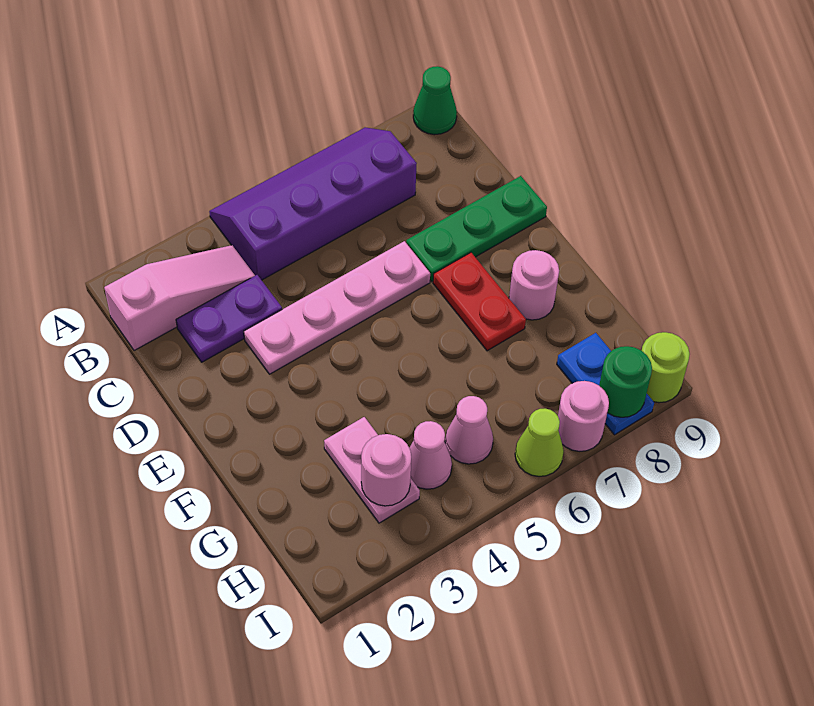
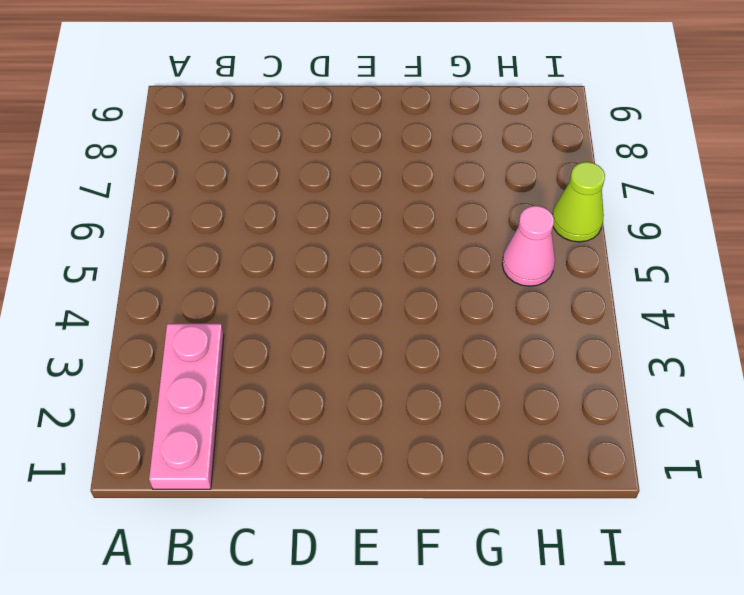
pink plate B1:B3 level 1 -> pink slope B1:B3 level 1 top 1
none -> purple slope A4:B7 level 1 top B
none -> green cone A9 level 1
none -> purple plate C2:C3 level 1

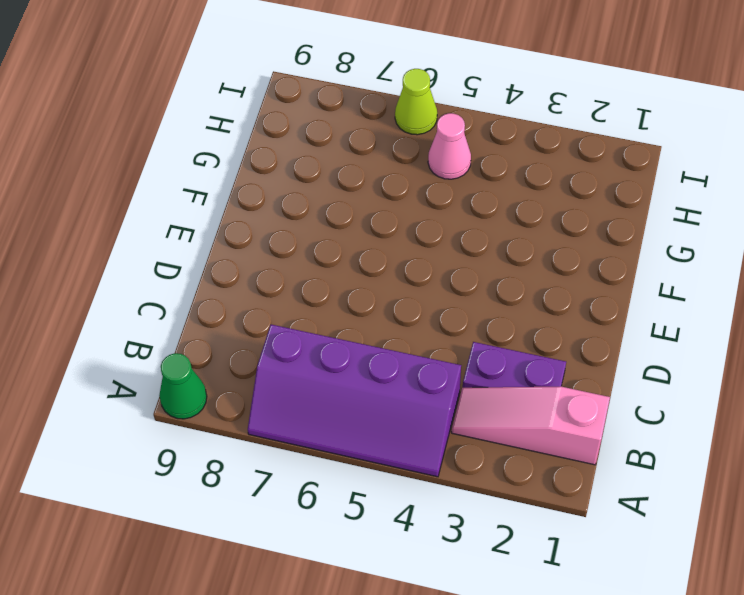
none -> pink plate D3:D6 level 1
none -> green plate D7:D9 level 1
none -> red plate E7:F7 level 1

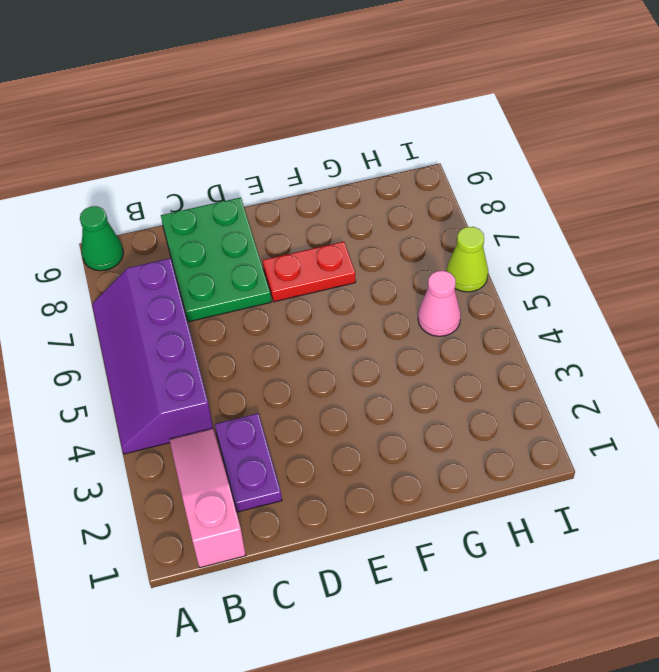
green plate C7:D9 level 1 -> green plate D7:D9 level 1
none -> pink plate D3:D6 level 1
none -> pink round brick F8 level 1
none -> pink plate G3:H3 level 1

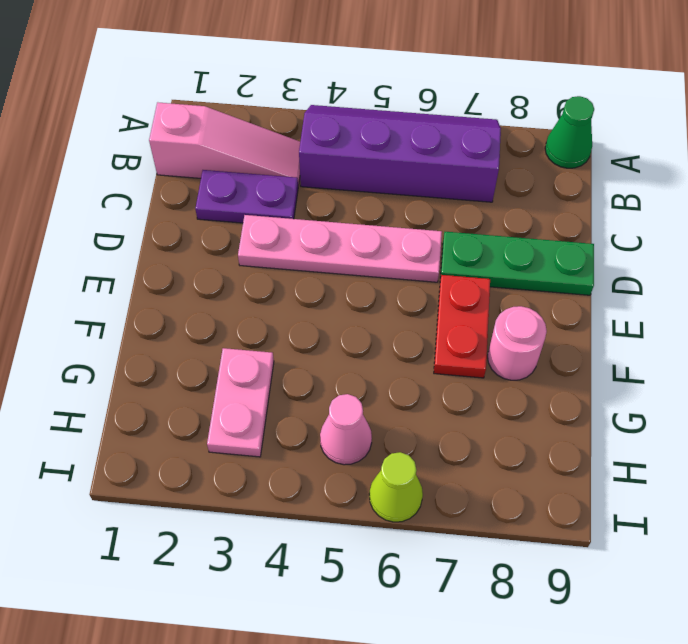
none -> pink cone H4 level 1
none -> blue plate H8:I8 level 1
none -> pink round brick I7 level 1

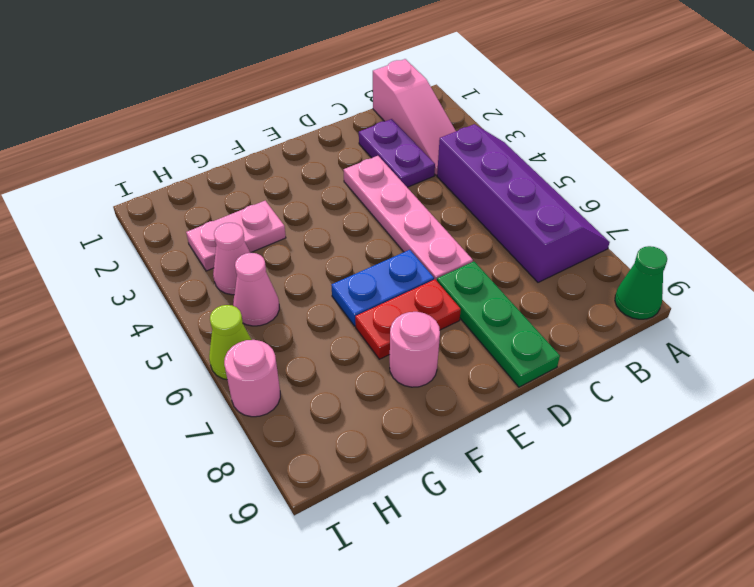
blue plate E6:F6 level 1 -> blue plate H8:I8 level 1
none -> lime round brick I9 level 1
none -> pink round brick H3 level 2
none -> green round brick I8 level 2

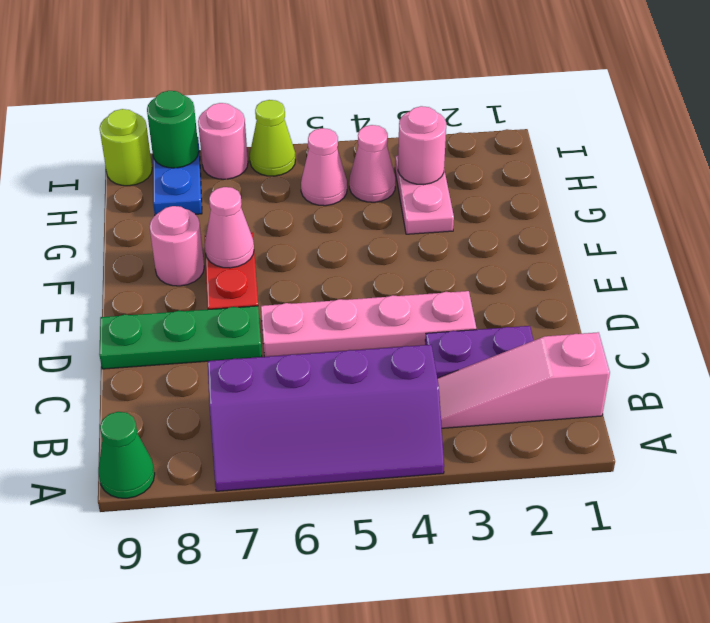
pink cone F7 level 2 -> none

